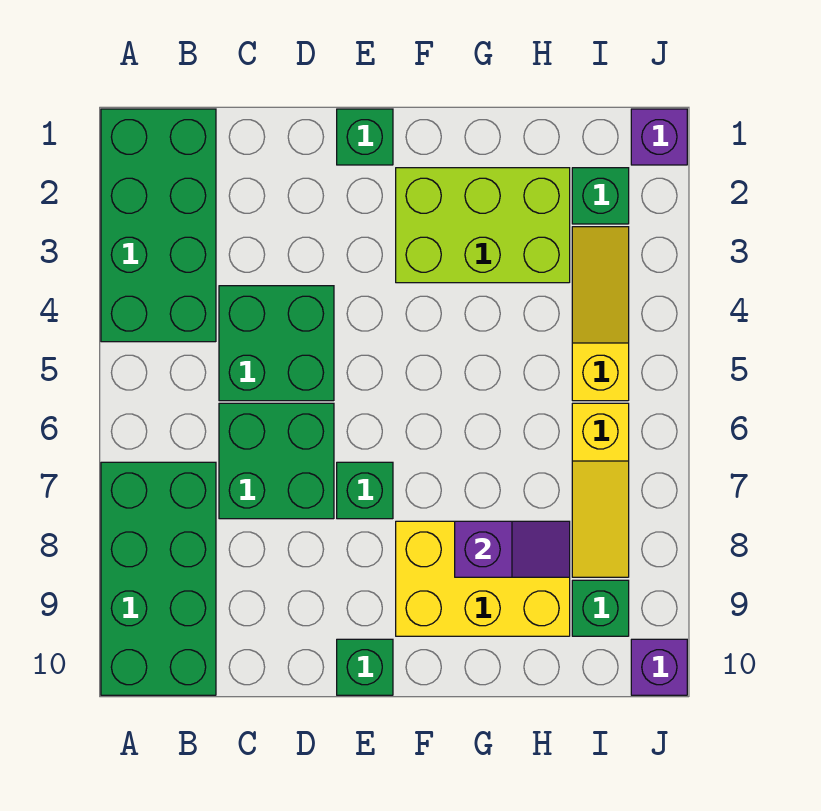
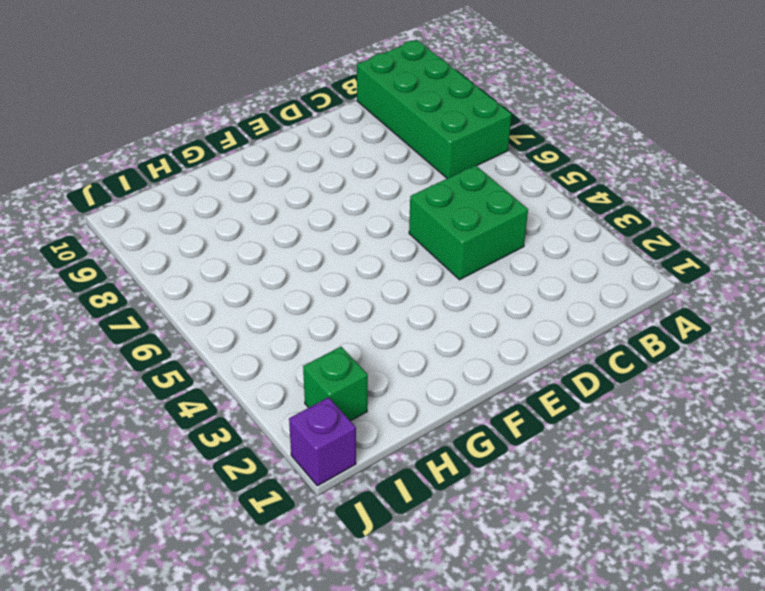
none -> green brick A1:B4 level 1
none -> green brick C6:D7 level 1
none -> green brick E1 level 1

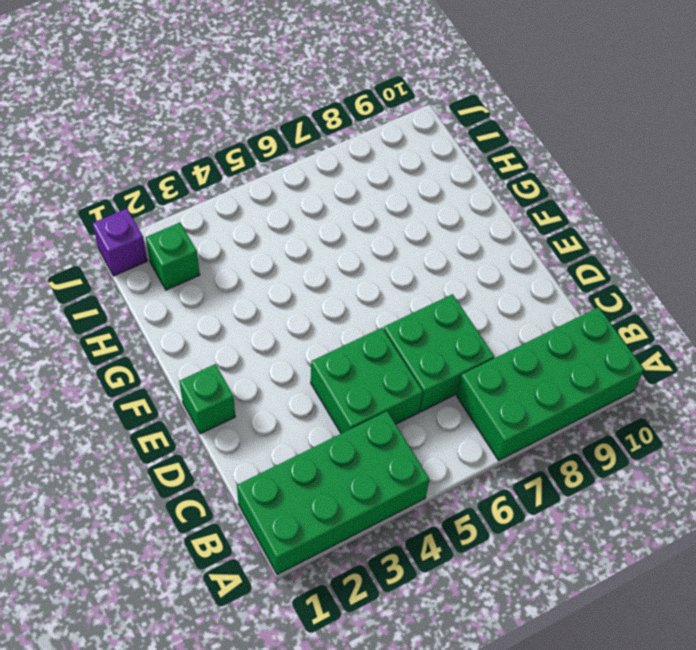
none -> green brick E7 level 1
none -> green brick E10 level 1
none -> lime brick F2:H3 level 1

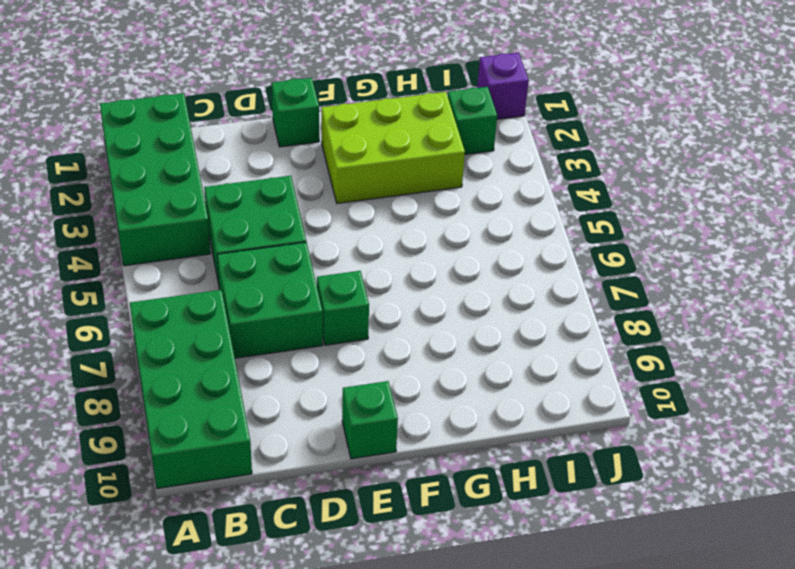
none -> yellow brick F8:H9 level 1
none -> yellow slope I3:I5 level 1 top 5
none -> yellow slope I6:I8 level 1 top 6

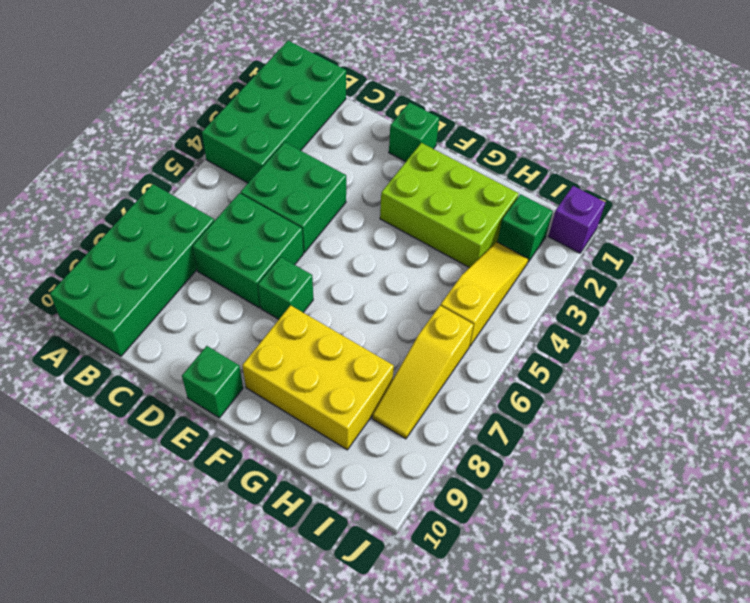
none -> green brick I9 level 1
none -> purple brick J10 level 1
none -> purple slope G8:H8 level 2 top G

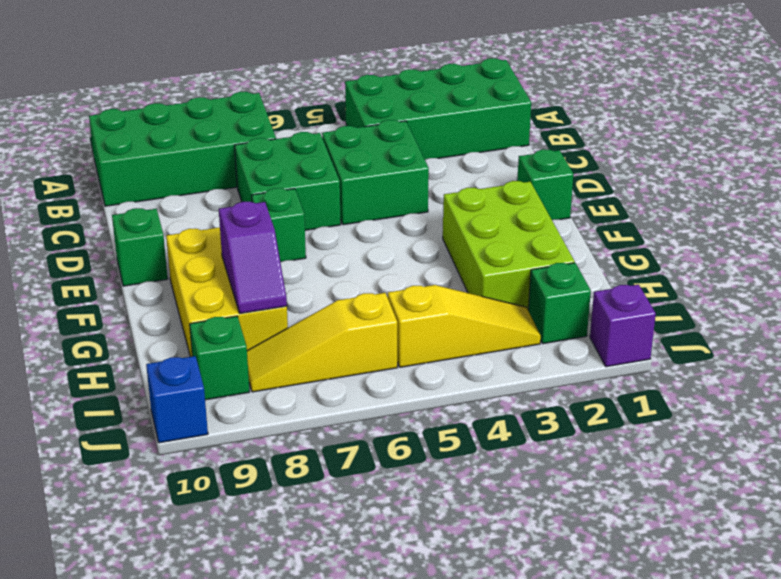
blue brick J10 level 1 -> purple brick J10 level 1

